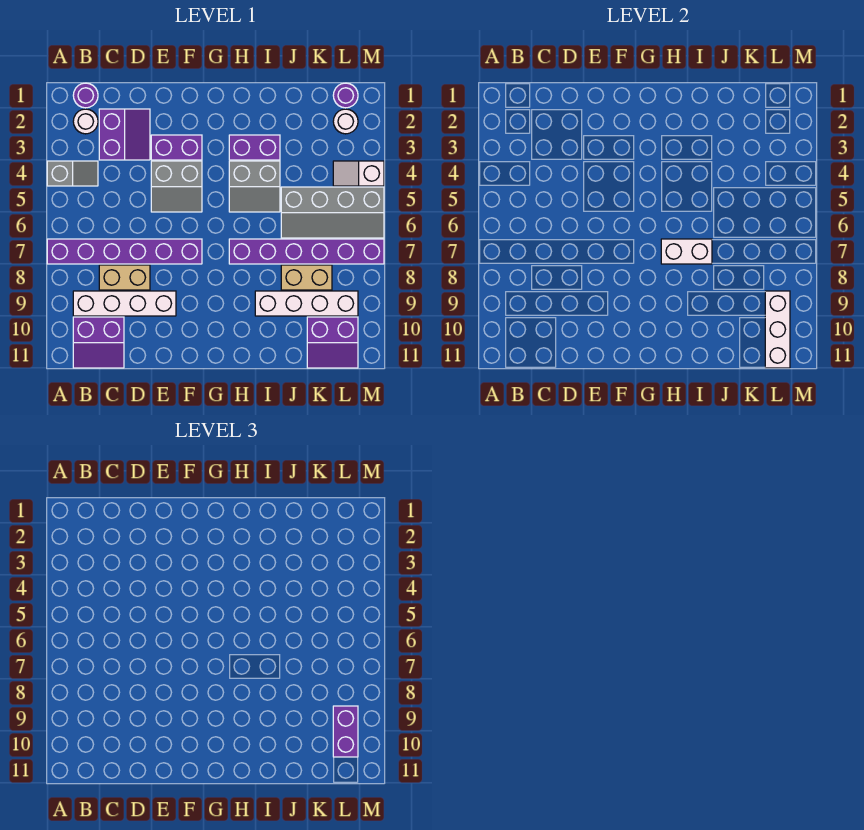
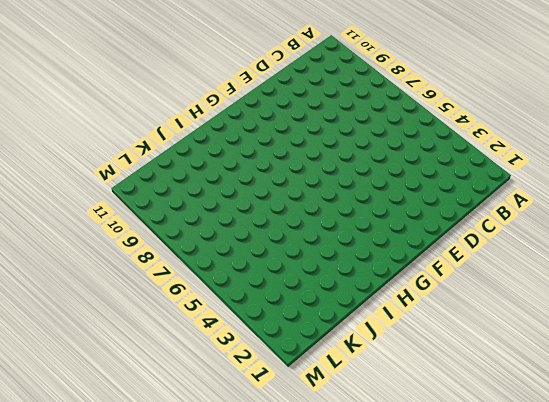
none -> grey slope A4:B4 level 1 top A
none -> purple brick A7:F7 level 1
none -> purple round brick B1 level 1

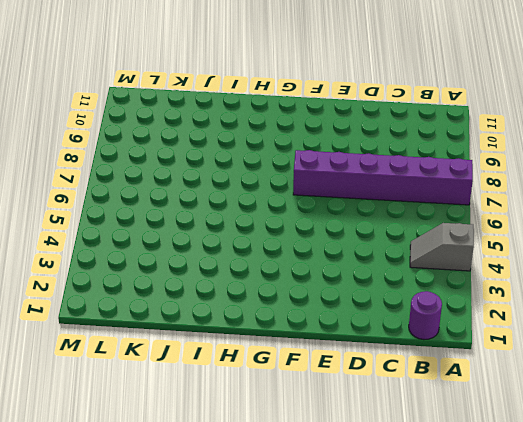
none -> white round brick B2 level 1
none -> white brick B9:E9 level 1
none -> purple slope B10:C11 level 1 top 10

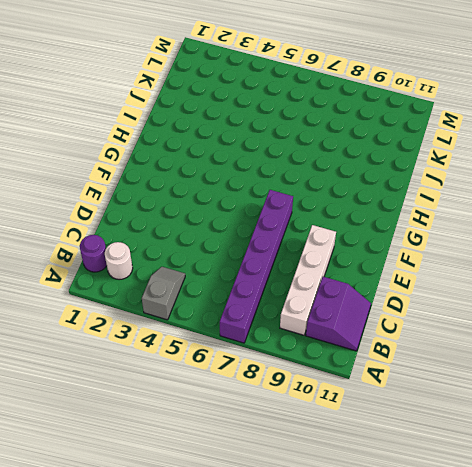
none -> purple slope C2:D3 level 1 top C
none -> tan brick C8:D8 level 1
none -> purple brick E3:F3 level 1

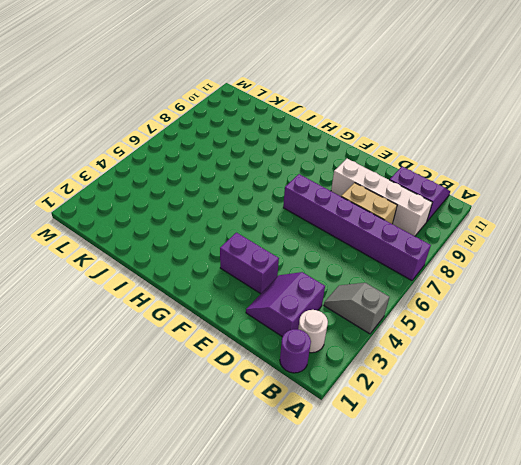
none -> grey slope E4:F5 level 1 top 4
none -> purple brick H3:I3 level 1
none -> grey slope H4:I5 level 1 top 4

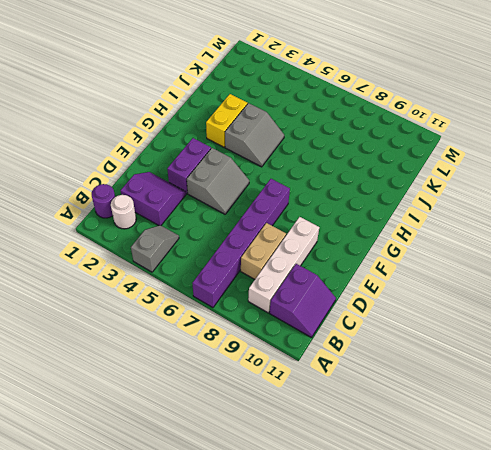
yellow brick H3:I3 level 1 -> purple brick H3:I3 level 1
none -> purple brick H7:M7 level 1
none -> white brick I9:L9 level 1
none -> grey slope J5:M6 level 1 top 5

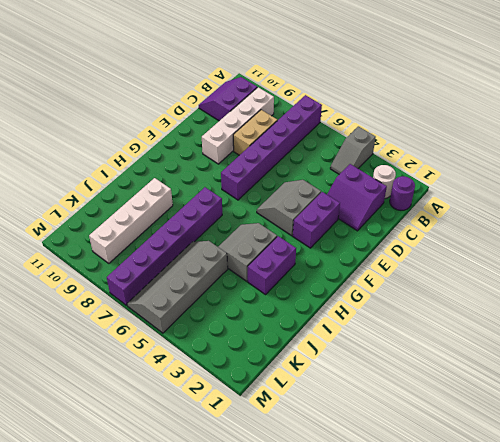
none -> tan brick J8:K8 level 1
none -> purple slope K10:L11 level 1 top 10
none -> purple round brick L1 level 1

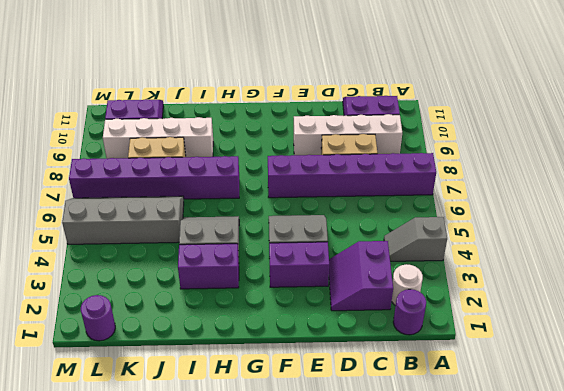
none -> white round brick L2 level 1
none -> white slope L4:M4 level 1 top M
none -> white brick H7:I7 level 2

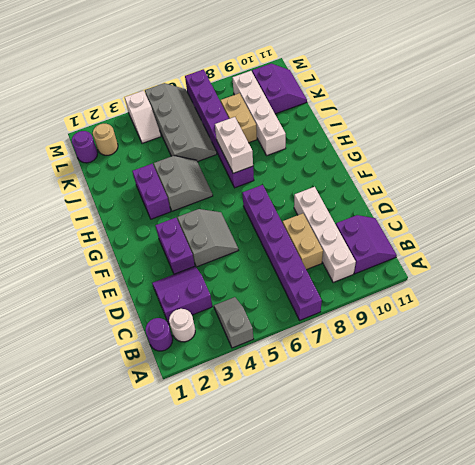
tan round brick L2 level 1 -> white round brick L2 level 1
none -> white brick L9:L11 level 2
none -> purple brick L9:L10 level 3

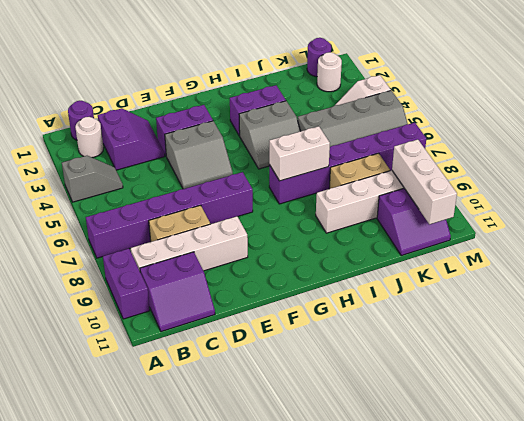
purple brick A9:A10 level 1 -> purple brick L9:L10 level 3

